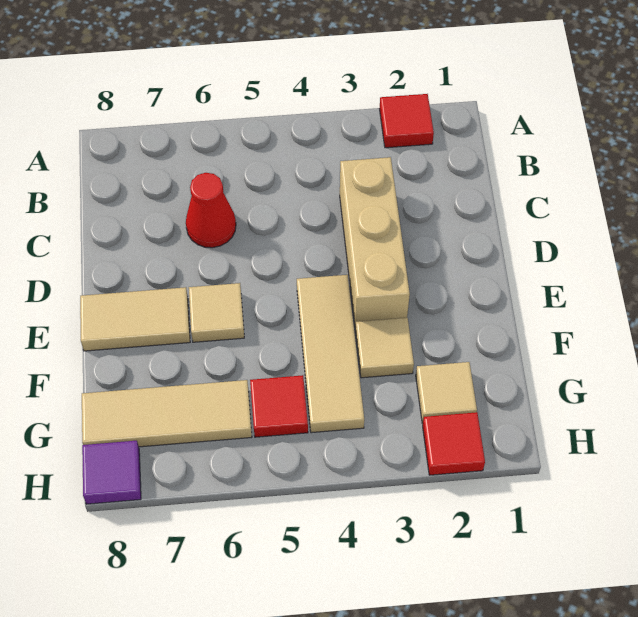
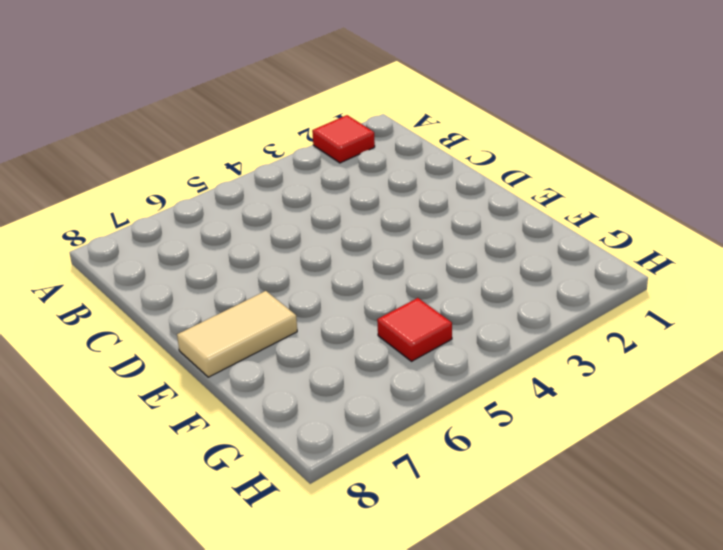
none -> tan brick C3:E3 level 1
none -> red cone C6 level 1
none -> tan tile E4:G4 level 1

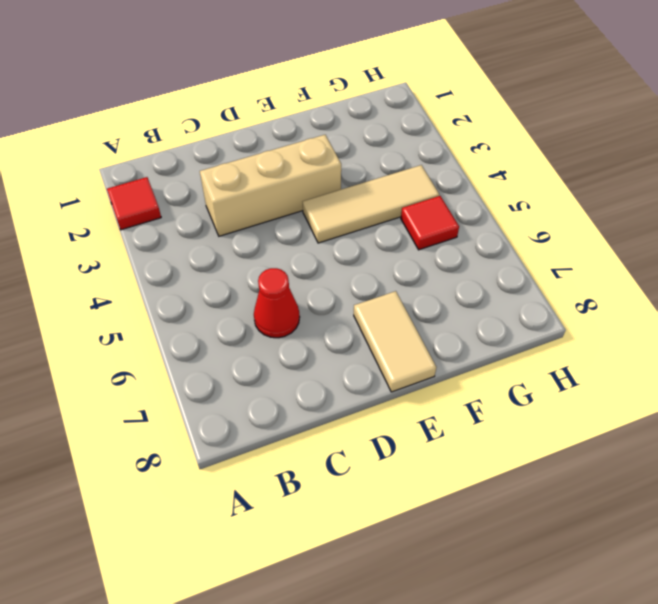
none -> tan tile E6 level 1
none -> tan tile F3 level 1
none -> tan tile G2 level 1

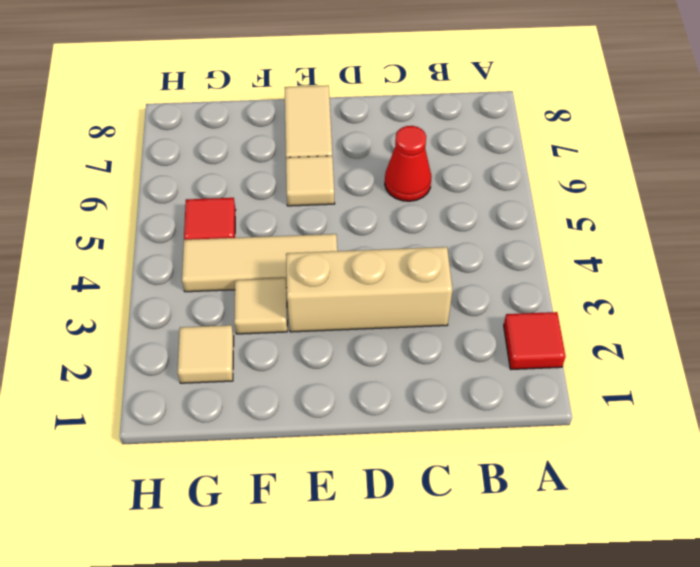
none -> tan tile G6:G8 level 1
none -> red tile H2 level 1
none -> purple tile H8 level 1

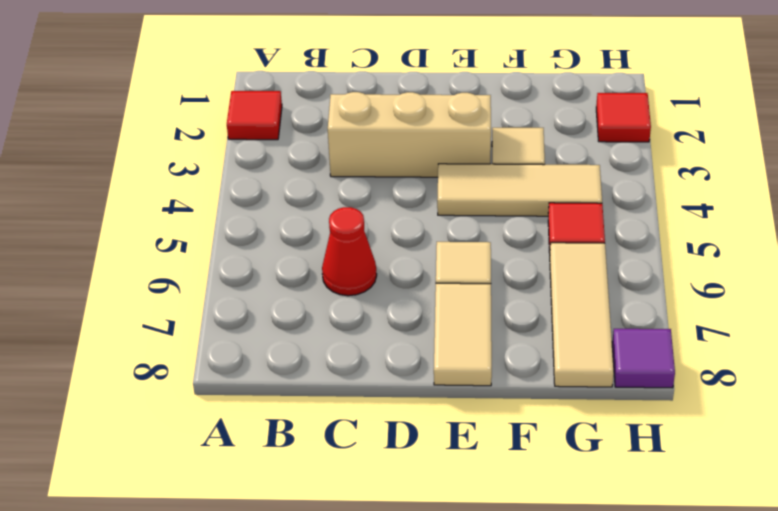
none -> tan tile G2 level 1

